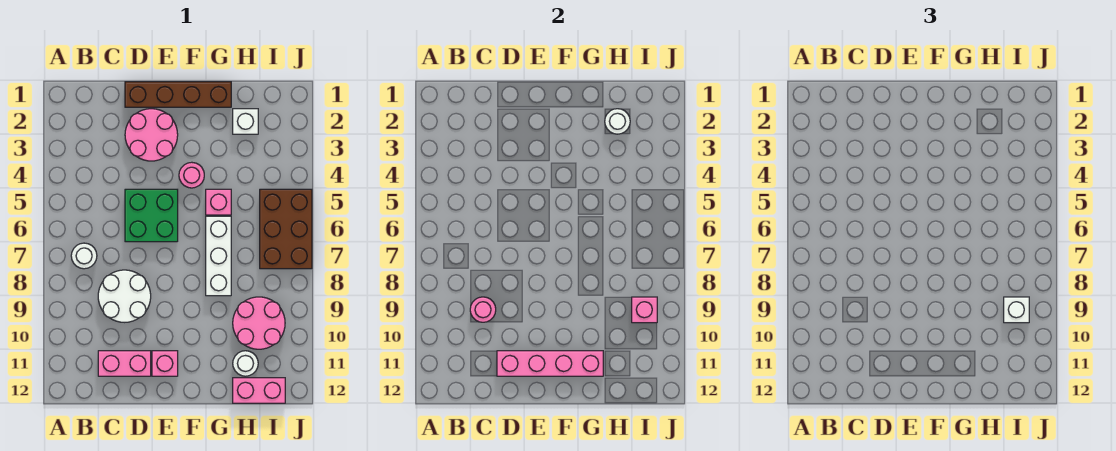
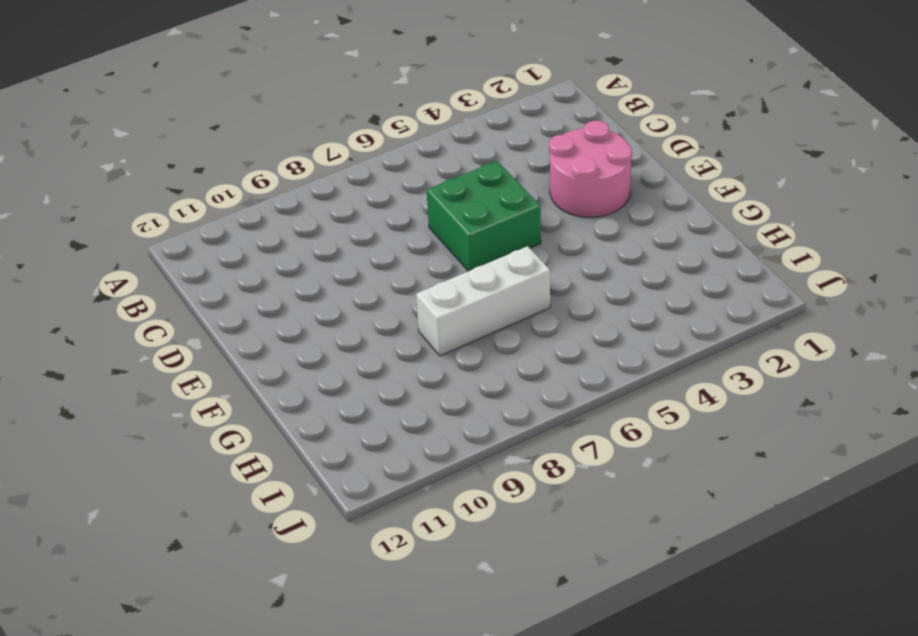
none -> white round brick B7 level 1
none -> white round brick C8:D9 level 1
none -> pink brick C11:D11 level 1

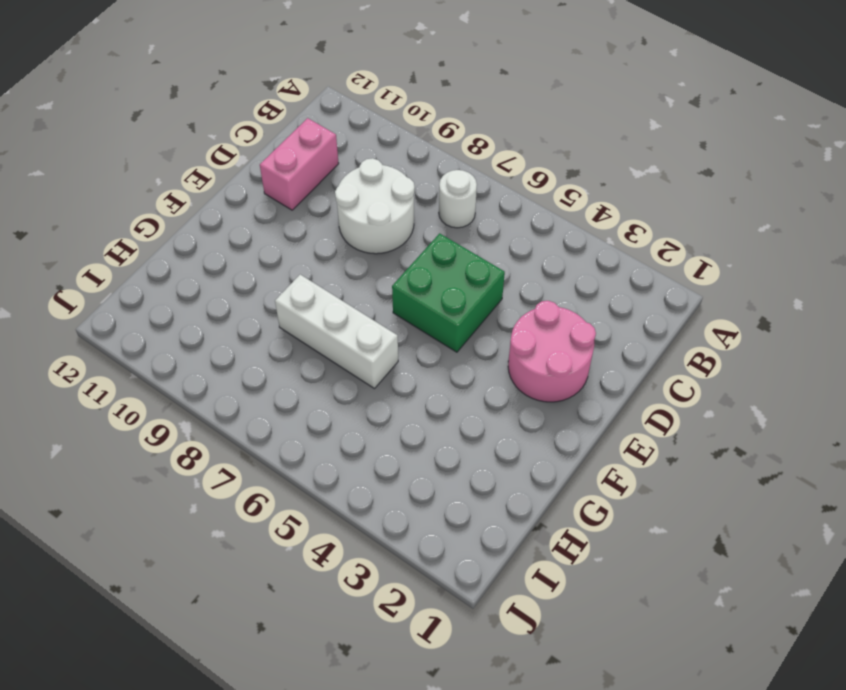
none -> brown brick D1:G1 level 1
none -> pink brick E11 level 1
none -> pink round brick F4 level 1

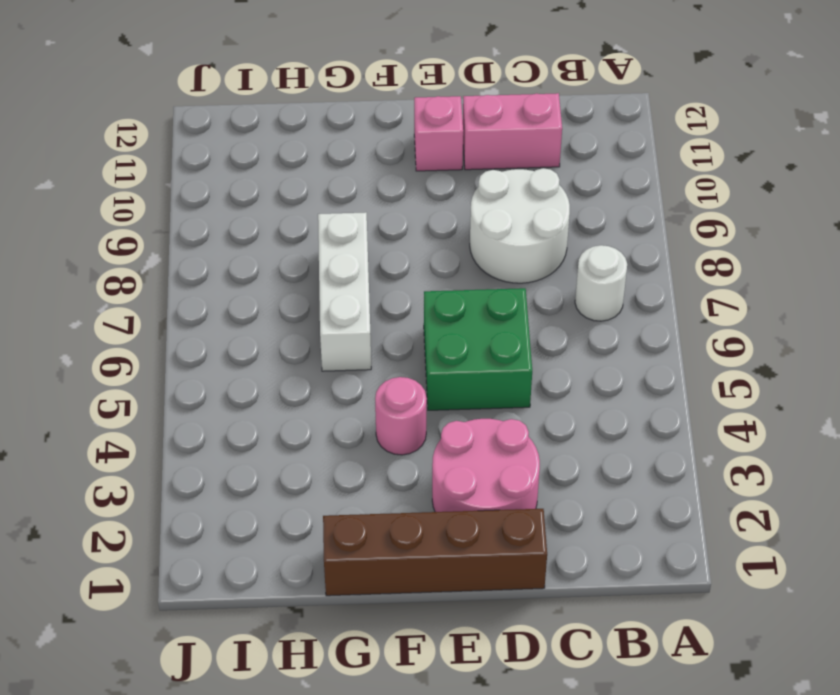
none -> pink brick G5 level 1
none -> white brick H2 level 1
none -> pink round brick H9:I10 level 1

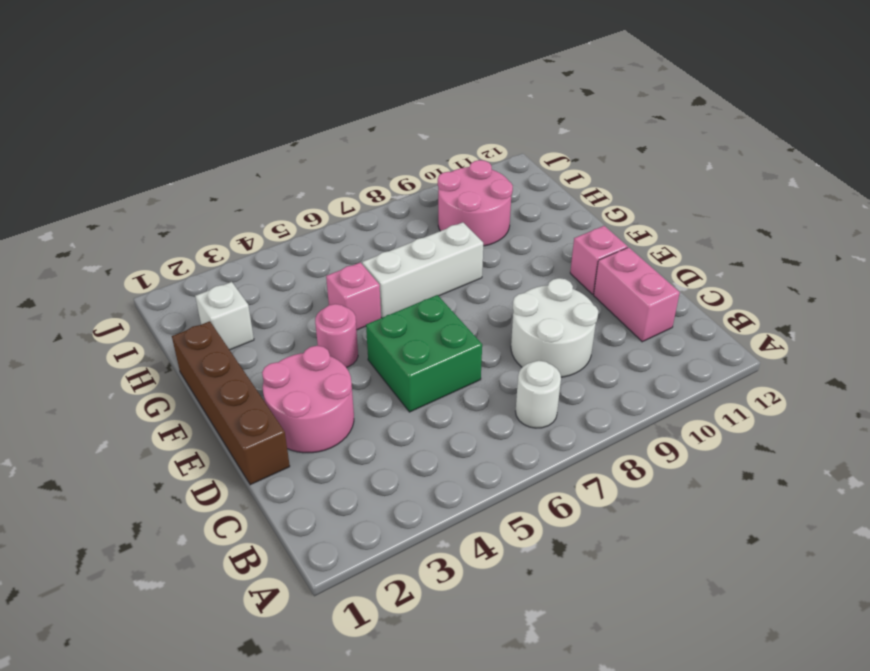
none -> white round brick H11 level 1
none -> pink brick H12:I12 level 1
none -> brown brick I5:J7 level 1

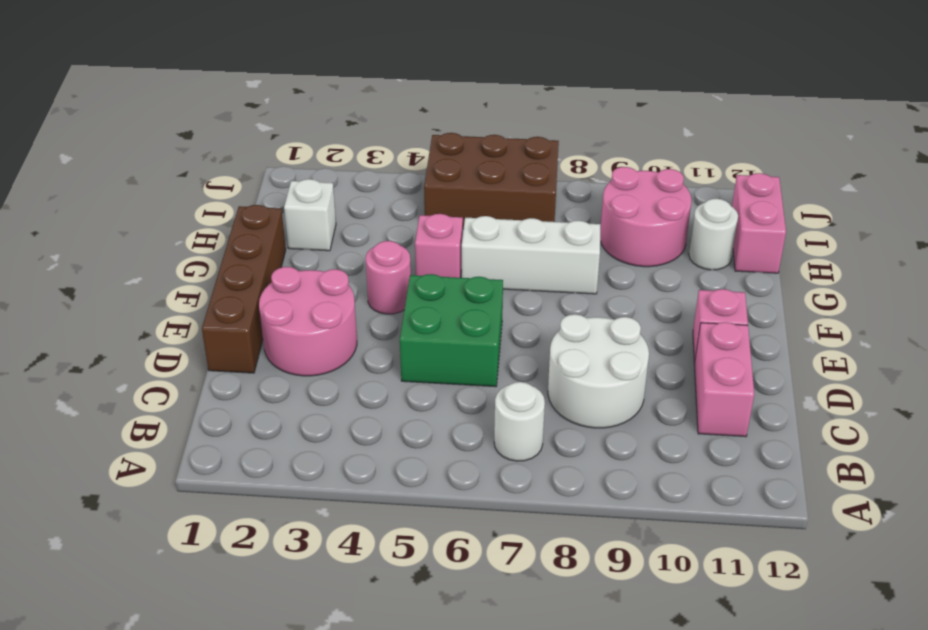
none -> pink round brick C9 level 2
none -> pink brick D11:G11 level 2
none -> white round brick H2 level 2

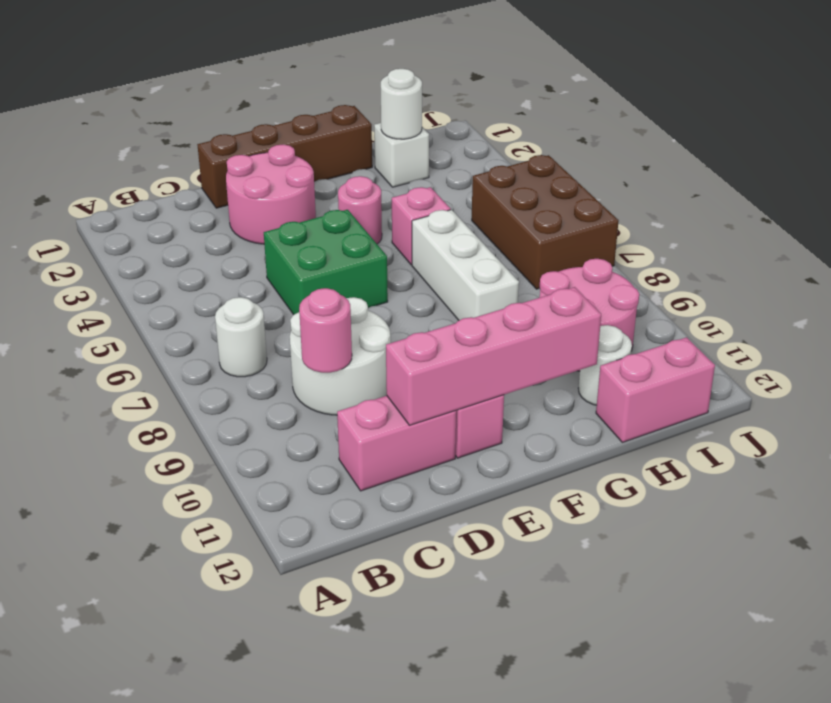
none -> pink brick I9 level 2
none -> white brick I9 level 3

